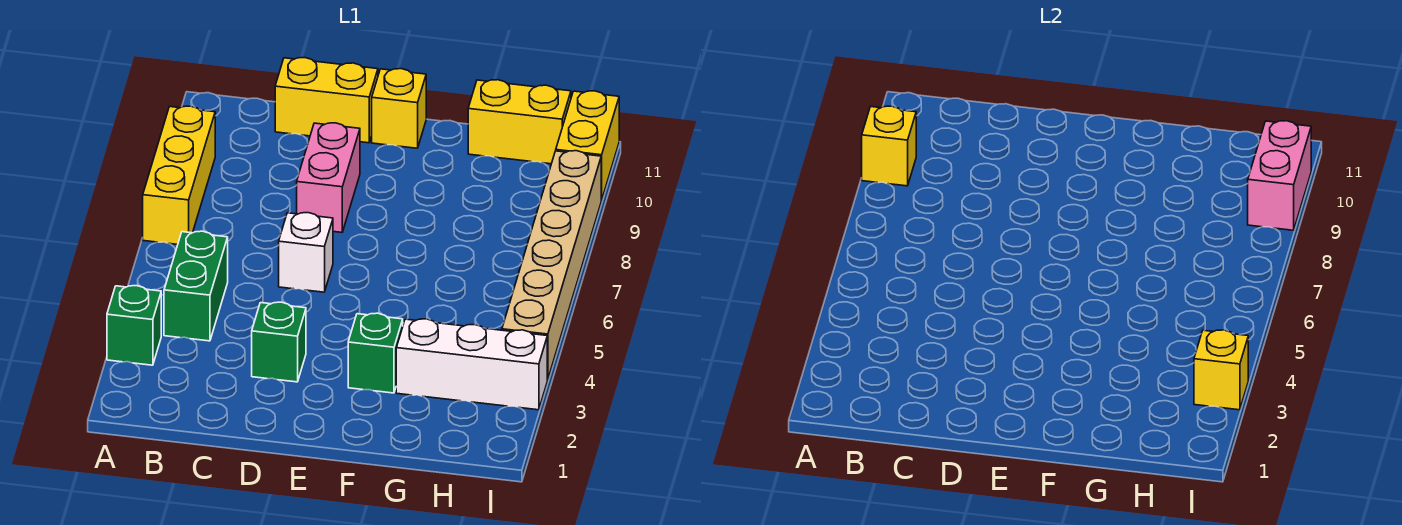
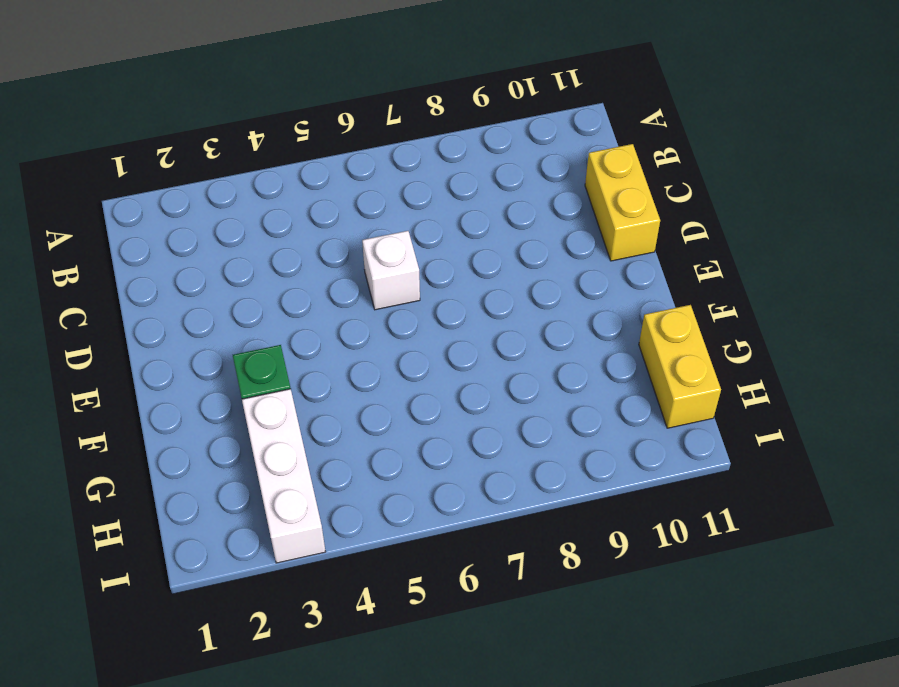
none -> green brick A3 level 1
none -> yellow brick A7:A9 level 1
none -> green brick B4:B5 level 1

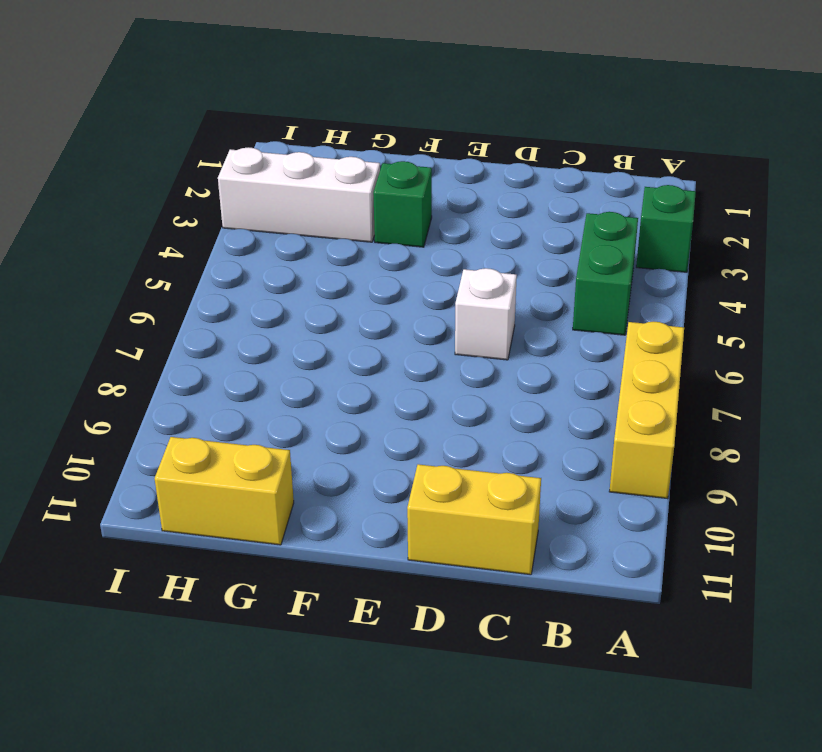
none -> green brick D3 level 1
none -> pink brick D8:D9 level 1
none -> yellow brick E11 level 1

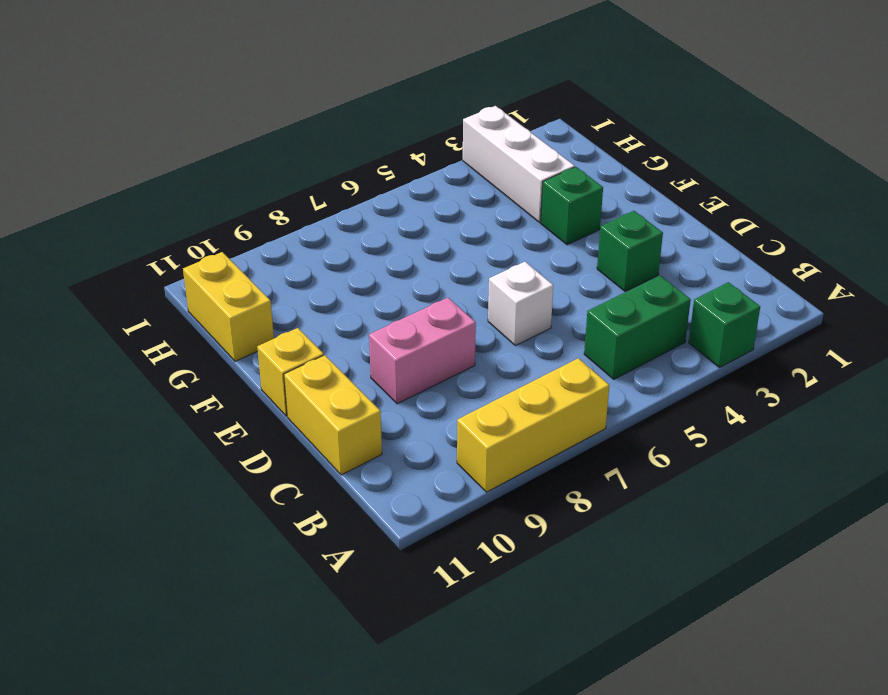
none -> tan brick I4:I9 level 1
none -> yellow brick I10:I11 level 1
none -> yellow brick A9 level 2

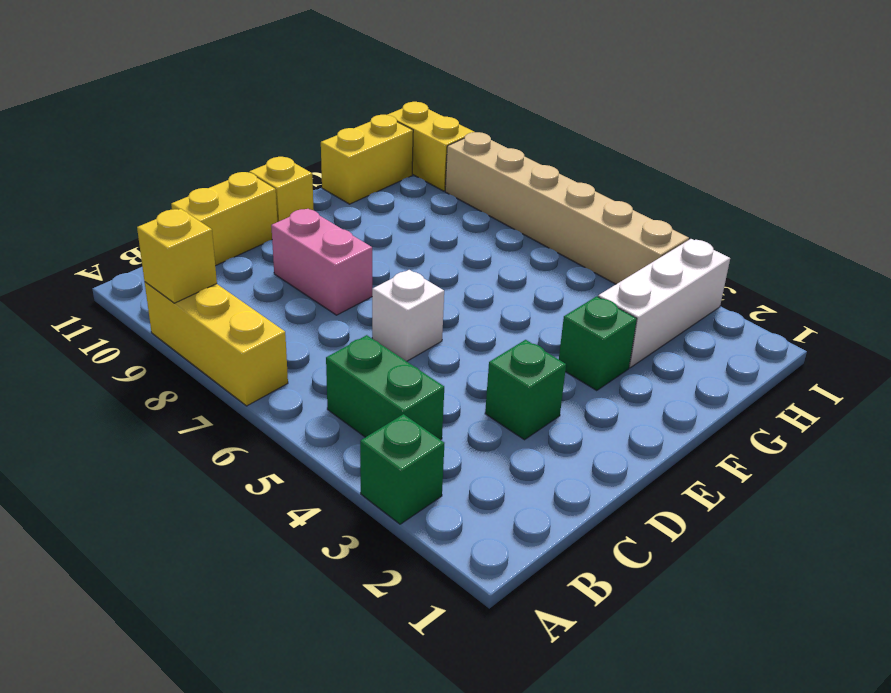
none -> yellow brick I3 level 2
none -> pink brick I9:I10 level 2

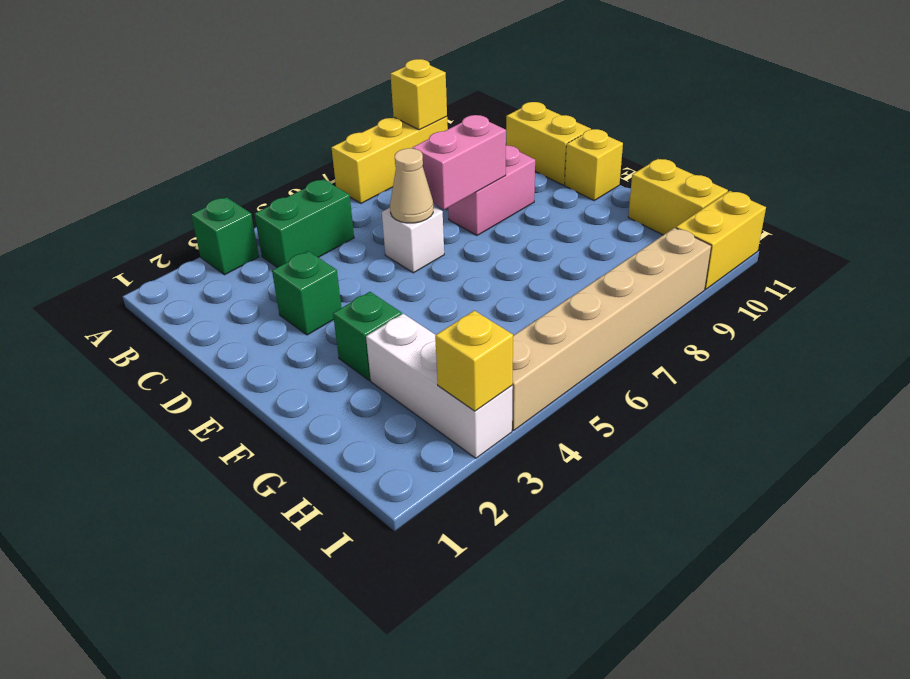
tan cone D6 level 2 -> none
pink brick D7:D8 level 2 -> pink brick I9:I10 level 2

